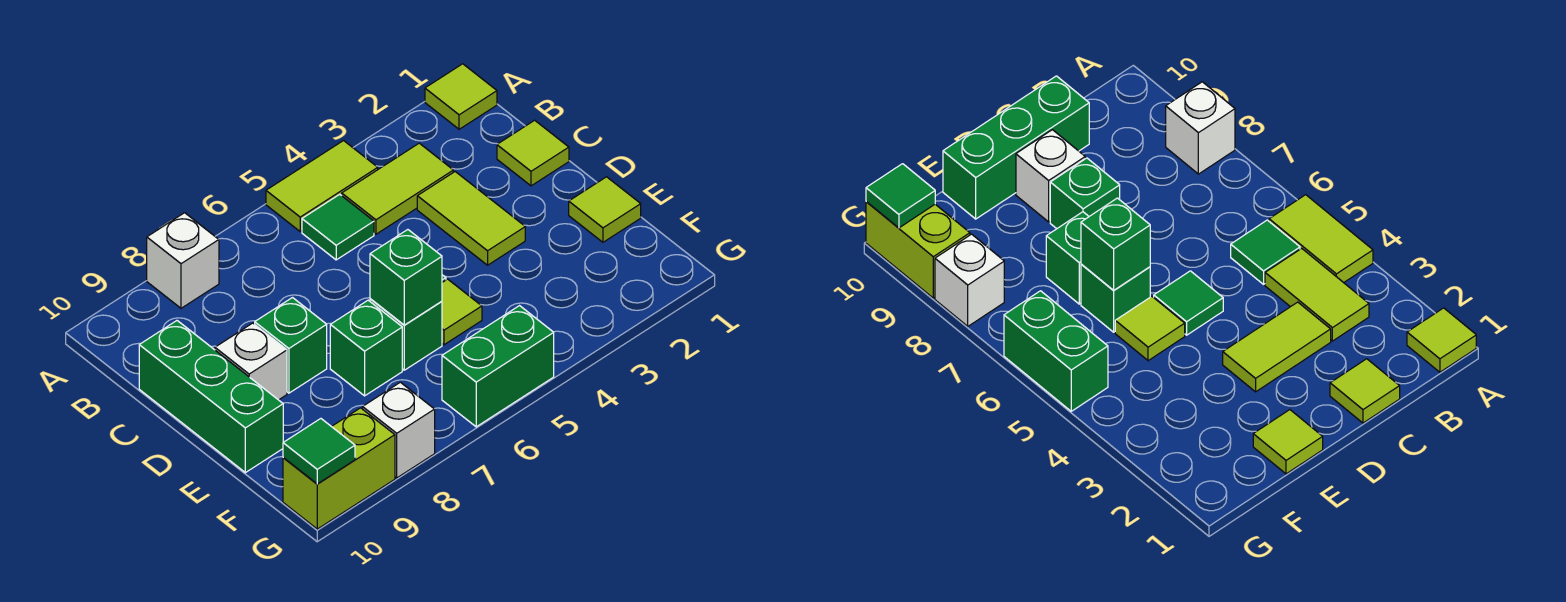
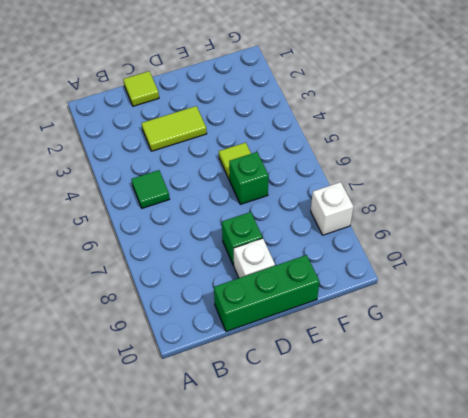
none -> lime tile A1 level 1
none -> lime tile A4:A5 level 1
none -> white brick A8 level 1

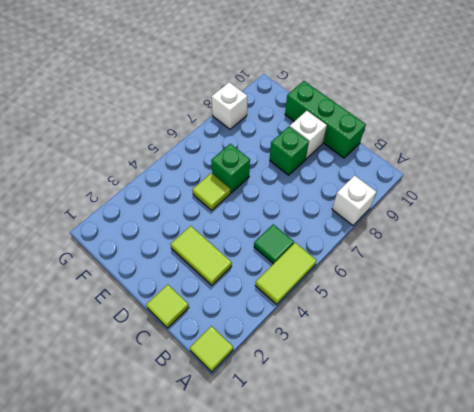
none -> lime tile B3:B4 level 1
none -> green tile D5 level 1
none -> lime tile E1 level 1

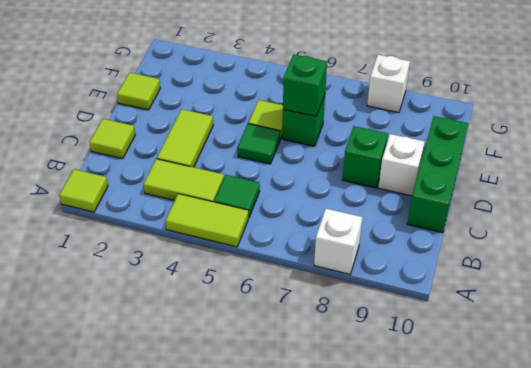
none -> green brick E7 level 1
none -> green brick G5:G6 level 1
none -> lime brick G9:G10 level 1

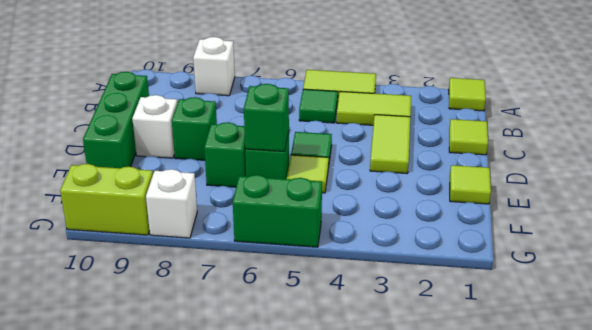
none -> green tile G10 level 2

